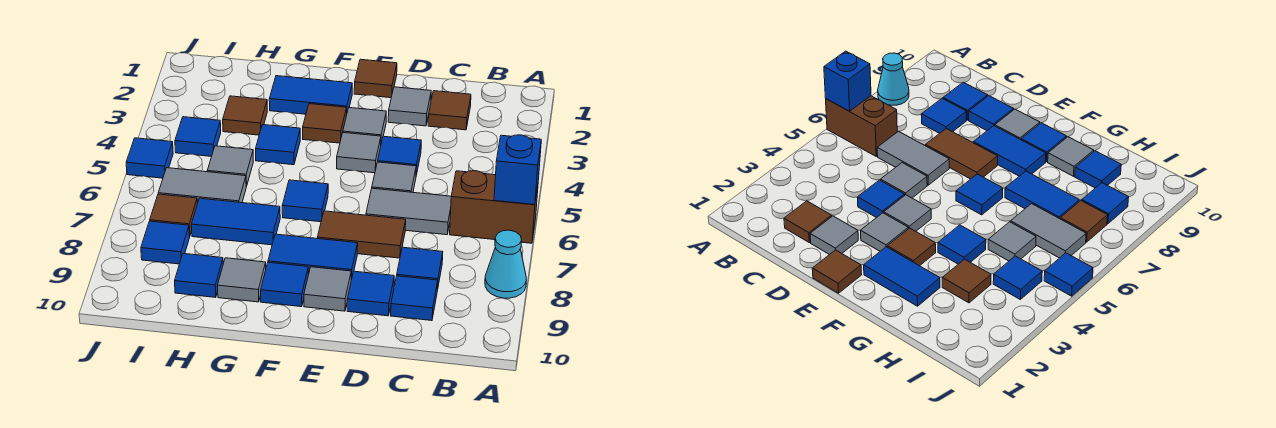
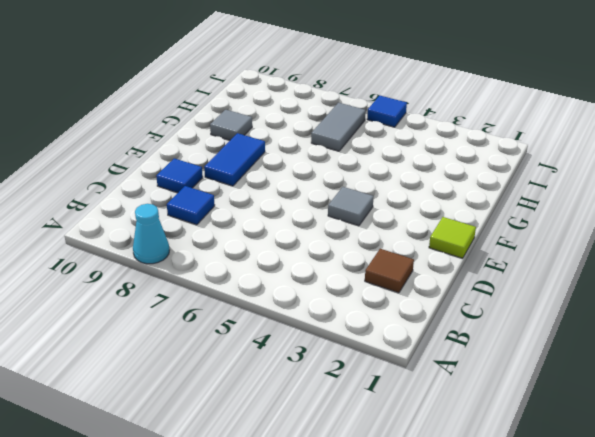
lime tile E1 level 1 -> brown tile E1 level 1
none -> brown brick A6:B6 level 1
none -> grey tile C6:D6 level 1
none -> blue tile C9 level 1
none -> grey tile D2 level 1

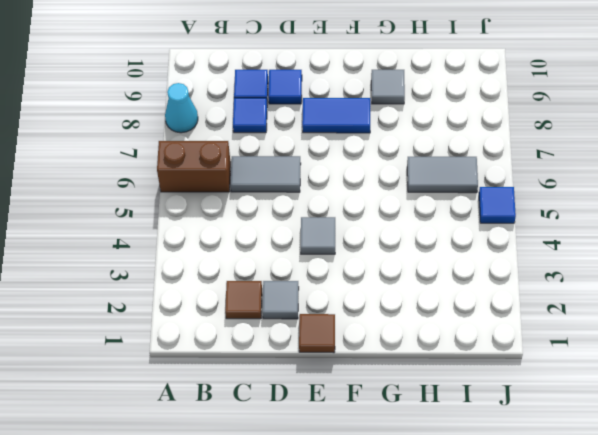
none -> blue tile D4 level 1
none -> grey tile D5 level 1
none -> brown tile D7:E7 level 1
none -> grey tile E3 level 1

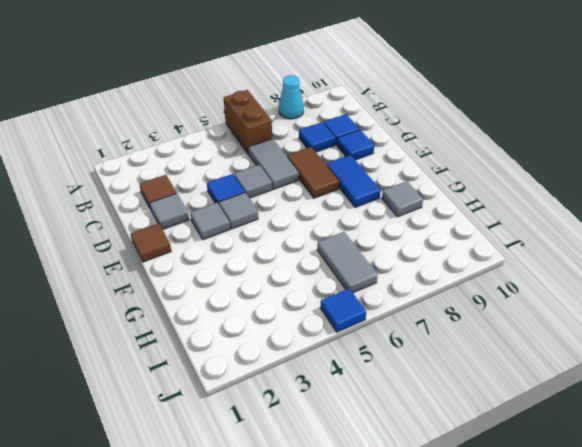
none -> grey tile E9 level 1
none -> blue tile F2:G2 level 1
none -> brown tile F3 level 1
none -> blue tile F6 level 1

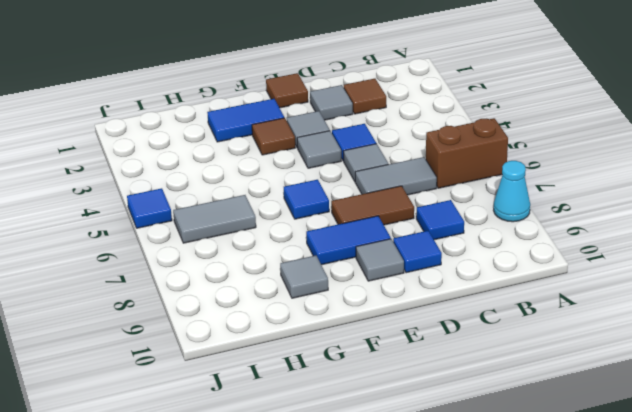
none -> blue tile C9 level 1
none -> blue tile F9 level 1
none -> blue tile G4 level 1
none -> blue tile G7:H7 level 1

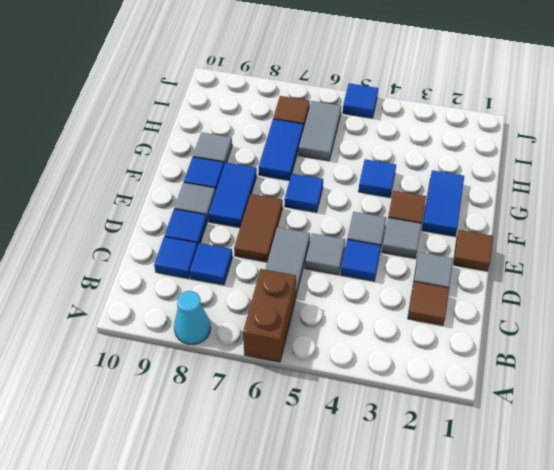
none -> brown tile H3 level 1
none -> grey tile H5 level 1
none -> blue tile H9 level 1
none -> blue tile I4 level 1

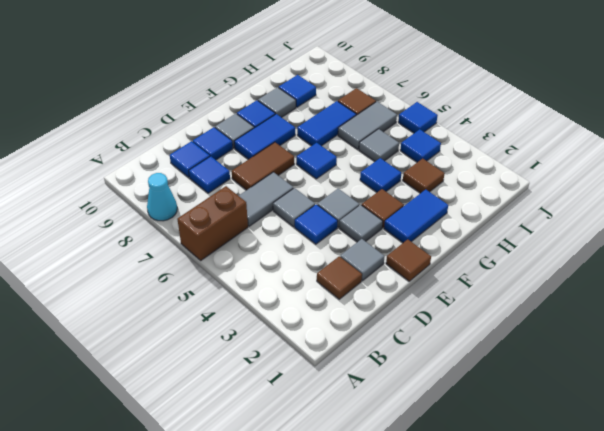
none -> blue tile I8 level 1
none -> blue brick A6 level 2

